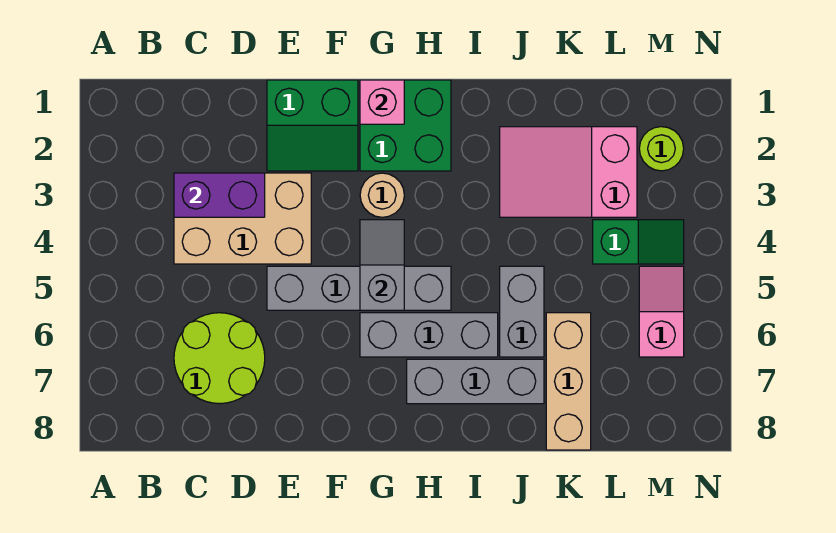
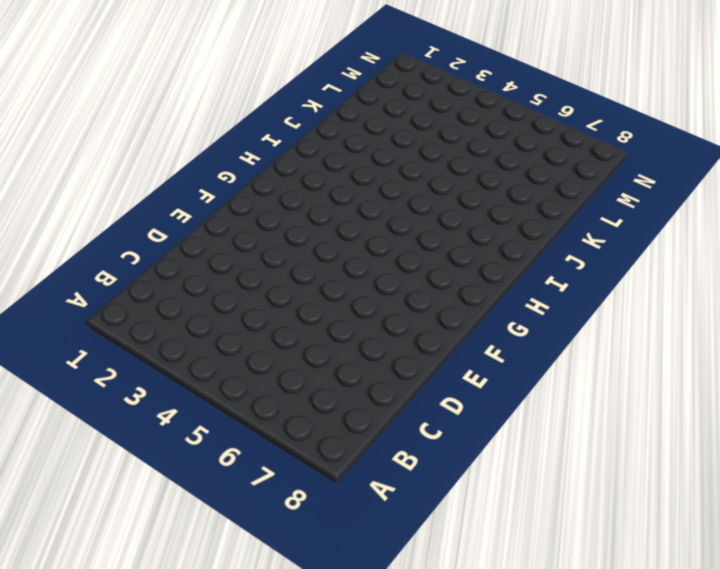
none -> tan brick C3:E4 level 1
none -> lime round brick C6:D7 level 1
none -> green slope E1:F2 level 1 top 1

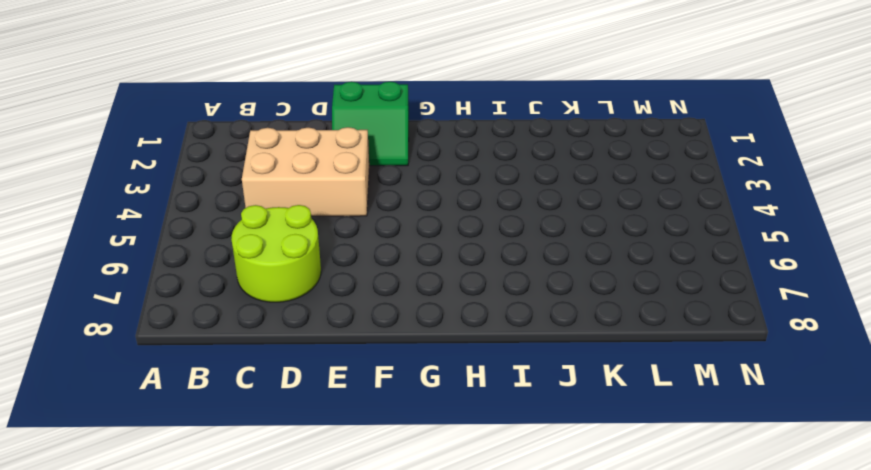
none -> grey brick E5:H5 level 1
none -> green brick G1:H2 level 1
none -> tan round brick G3 level 1

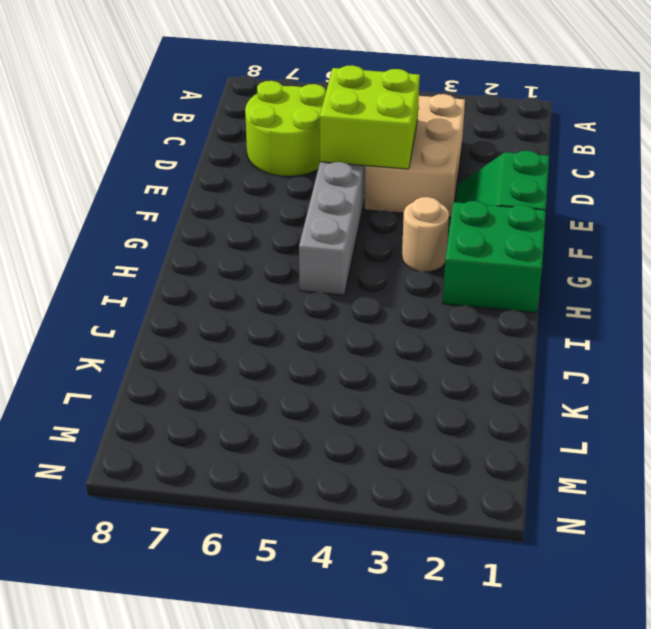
lime brick D4:E5 level 2 -> none
none -> grey brick G6:I6 level 1
none -> grey brick H7:J7 level 1
none -> pink slope J2:L3 level 1 top L

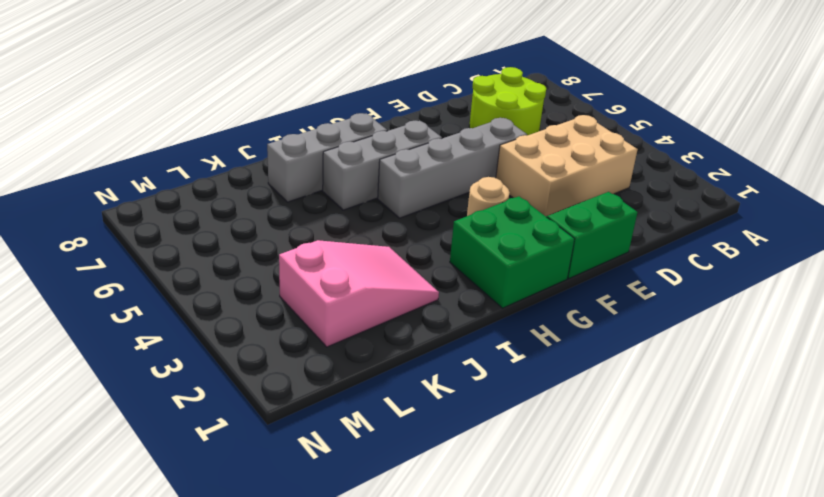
none -> grey brick J5:J6 level 1
none -> tan brick K6:K8 level 1
none -> green slope L4:M4 level 1 top L

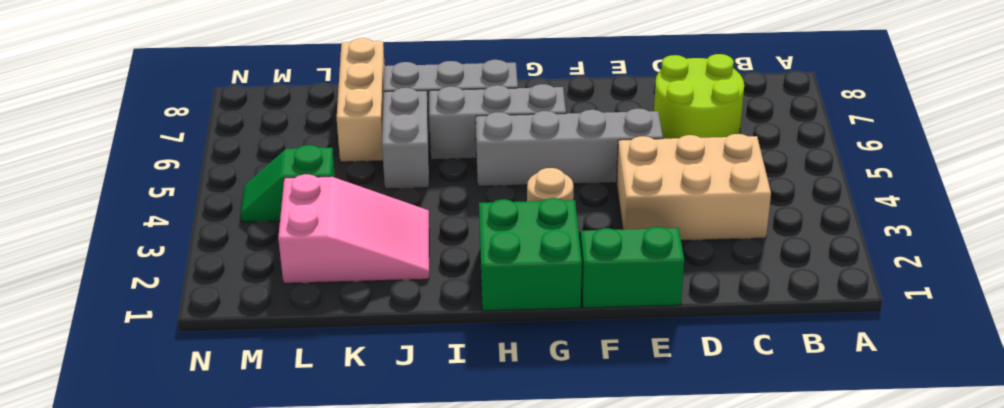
none -> lime round brick M2 level 1
none -> pink slope M5:M6 level 1 top 6
none -> purple brick C3:D3 level 2

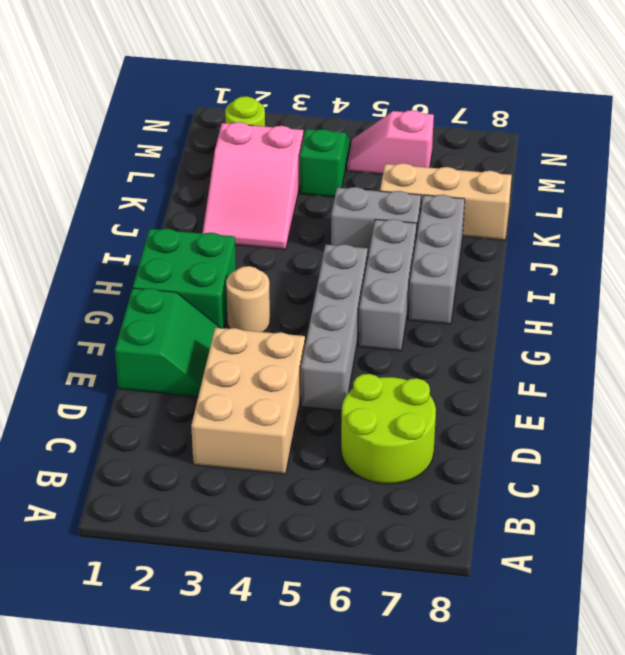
none -> purple brick C3:D3 level 2
none -> pink brick G1 level 2
none -> grey slope G4:G5 level 2 top 5

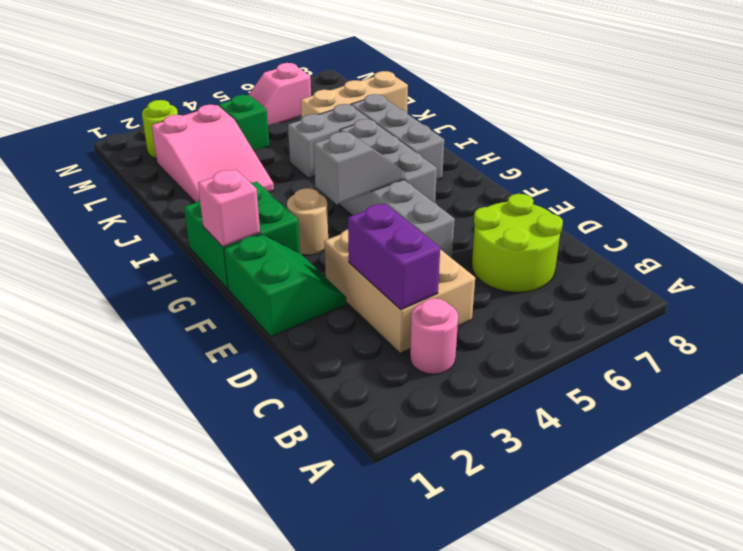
pink round brick B3 level 1 -> none
grey slope G4:G5 level 2 top 4 -> grey slope G4:G5 level 2 top 5

